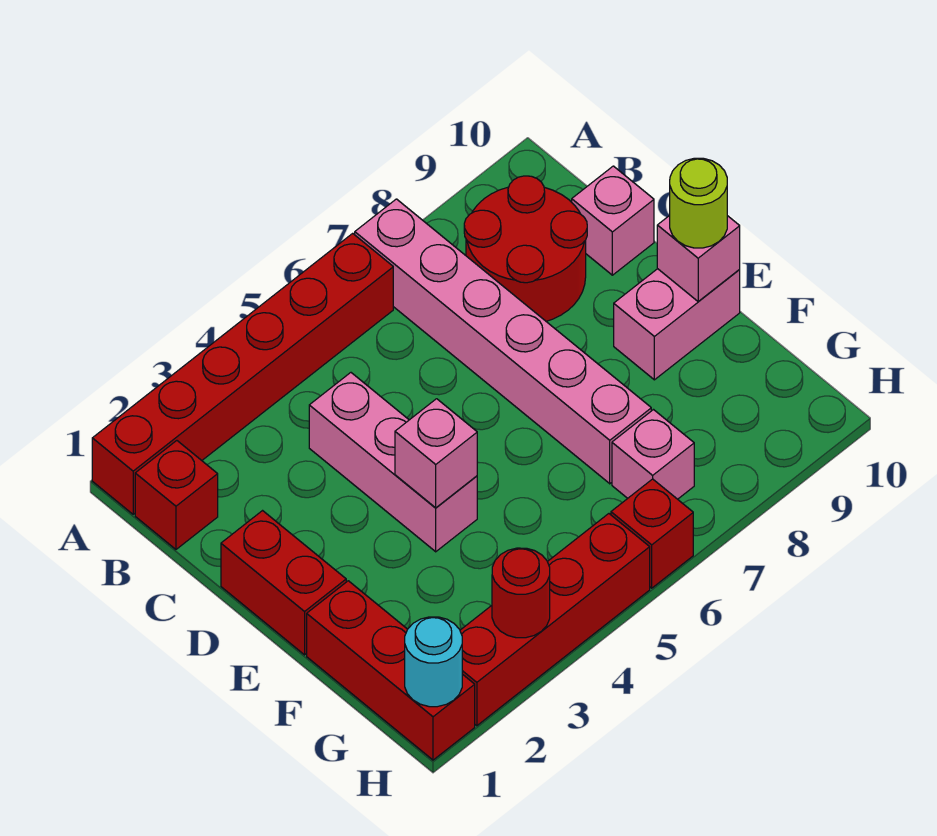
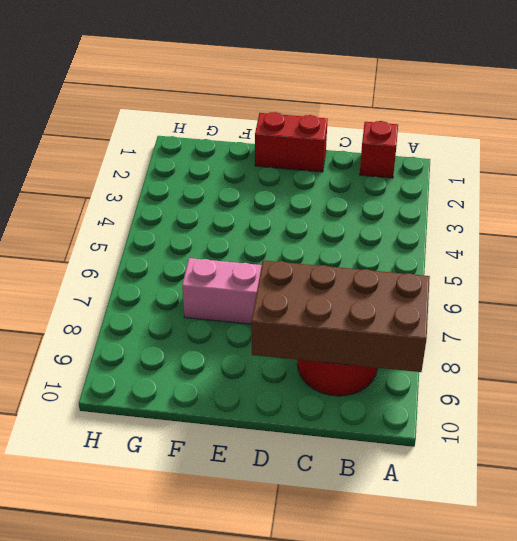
brown brick A8:D9 level 2 -> none
none -> red brick A1:A6 level 1
none -> pink brick C4:E4 level 1
none -> pink brick C10 level 1

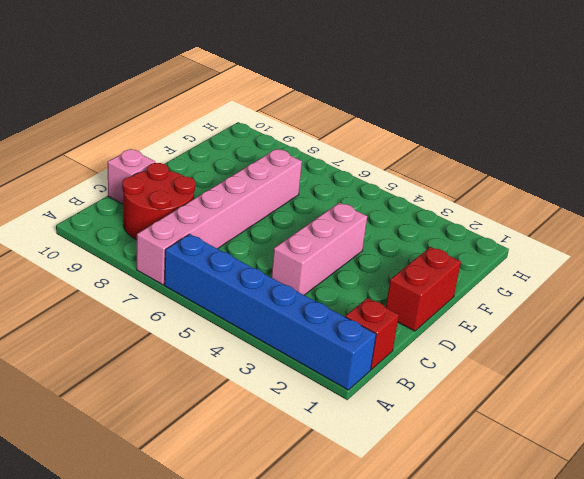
blue brick A1:A6 level 1 -> red brick A1:A6 level 1
none -> pink brick E9:E10 level 1
none -> red brick F1:H1 level 1
none -> pink brick G7 level 1

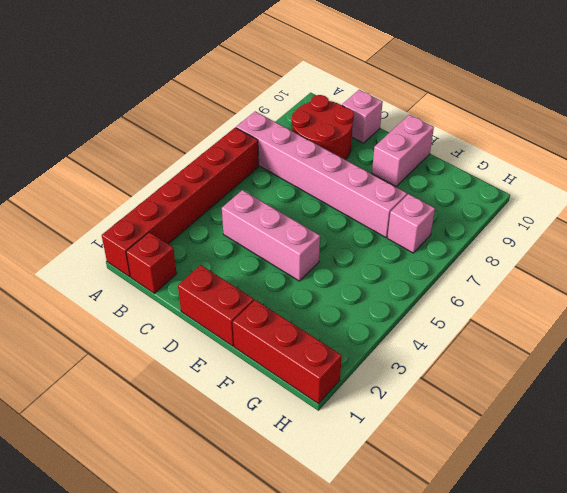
none -> red brick H2:H5 level 1
none -> red brick H6 level 1
none -> pink brick E4 level 2

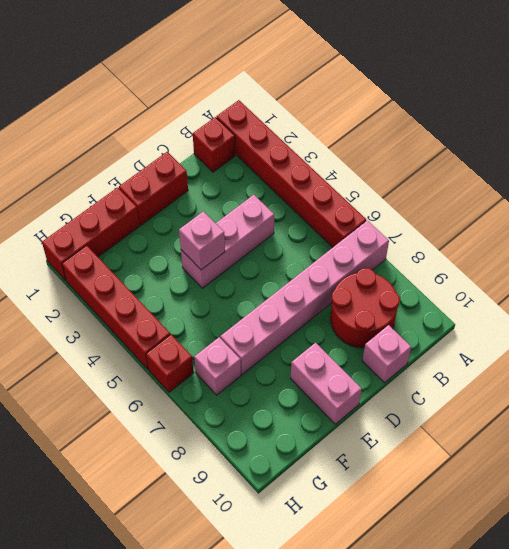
none -> pink brick E10 level 2
none -> cyan round brick H1 level 2
none -> red round brick H3 level 2

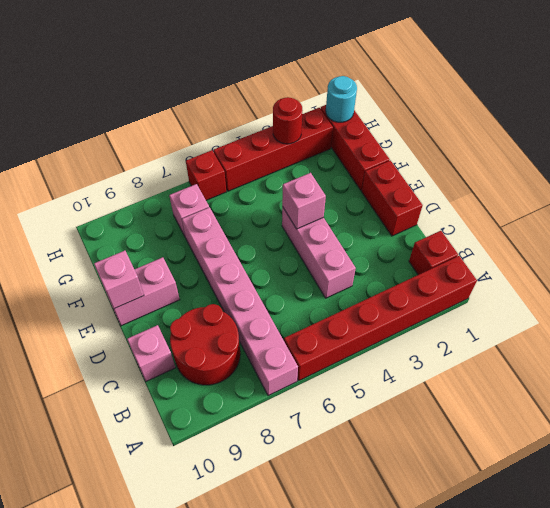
none -> lime round brick E10 level 3

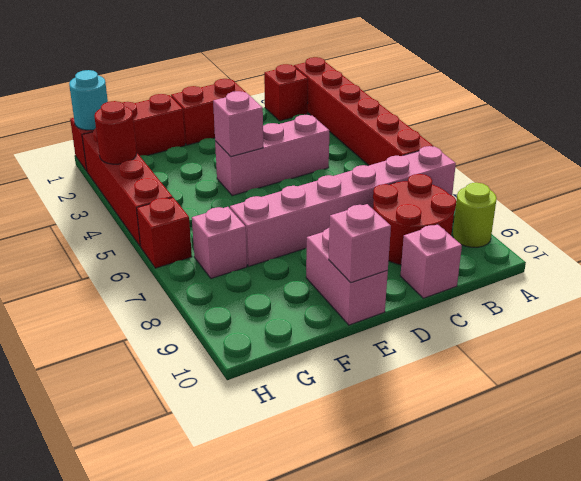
lime round brick A9 level 1 -> lime round brick E10 level 3

